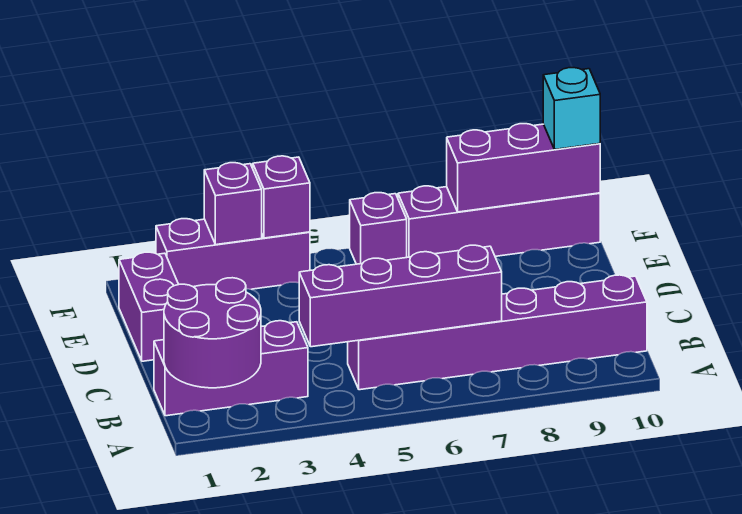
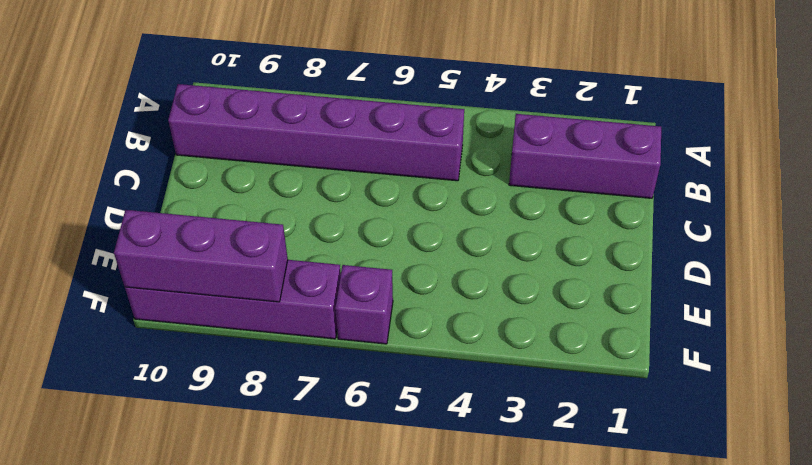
none -> purple brick D1:E1 level 1
none -> purple brick F2:F4 level 1
none -> purple round brick A1:B2 level 2

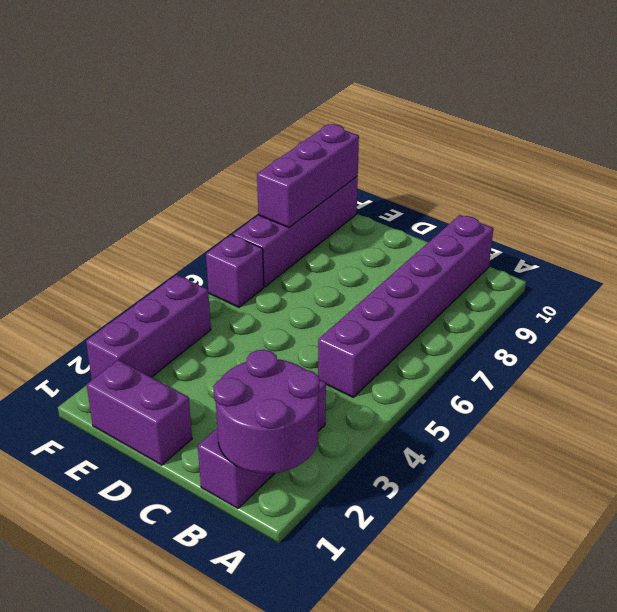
none -> purple brick B4:B7 level 2
none -> purple brick F3 level 2
none -> purple brick F4 level 2

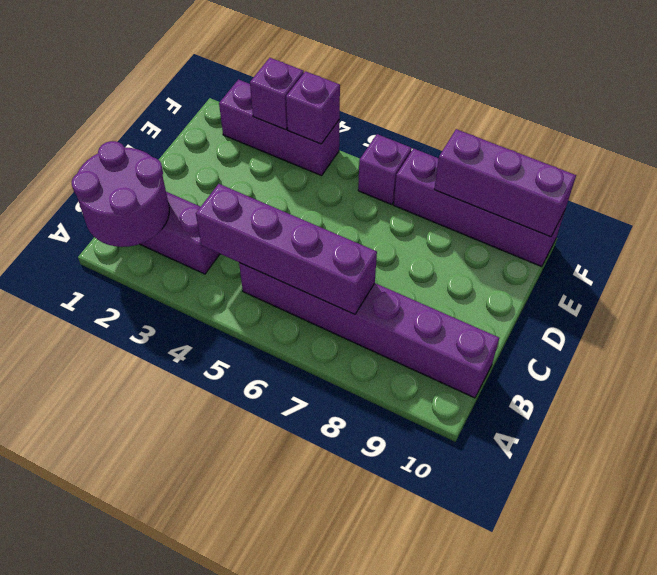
none -> purple brick D1:E1 level 1
none -> cyan brick F10 level 3

